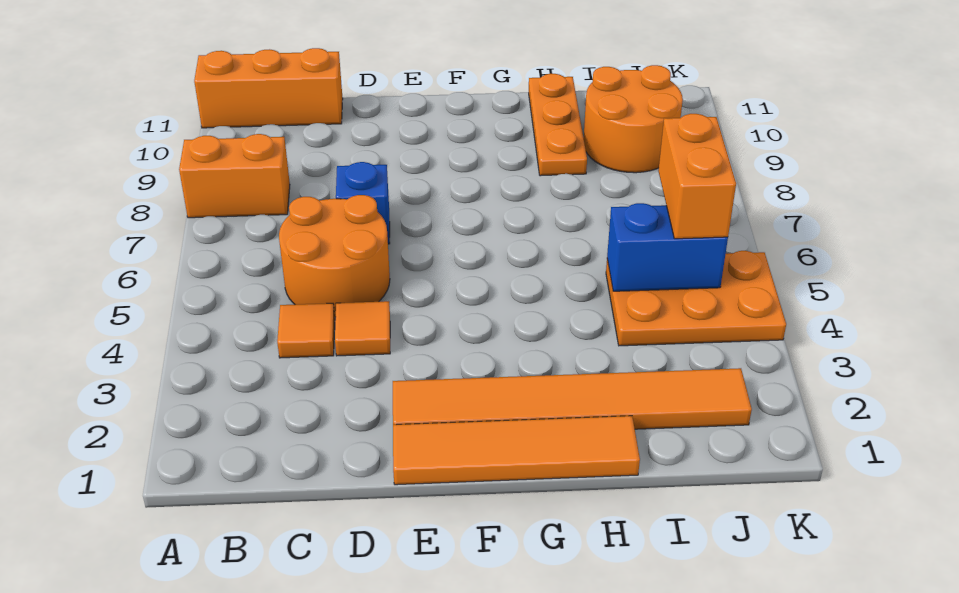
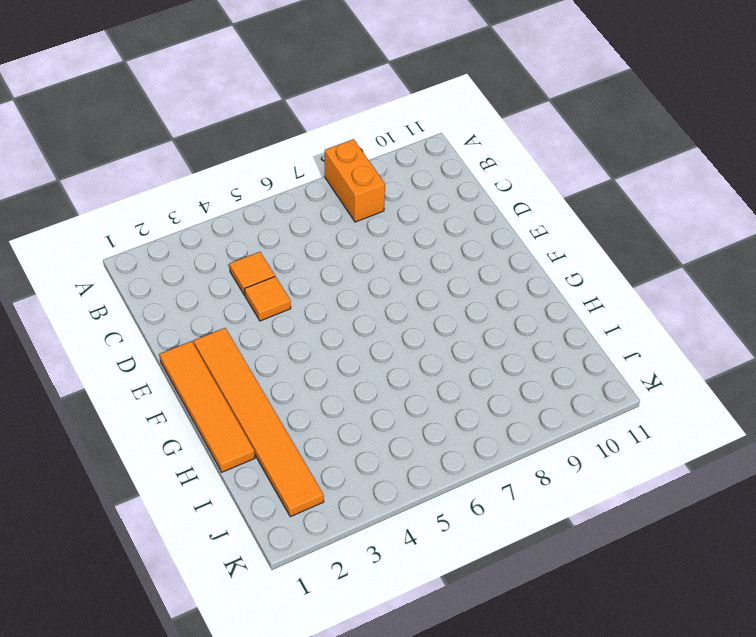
none -> orange brick A11:C11 level 1
none -> orange round brick C5:D6 level 1
none -> blue brick D7 level 1

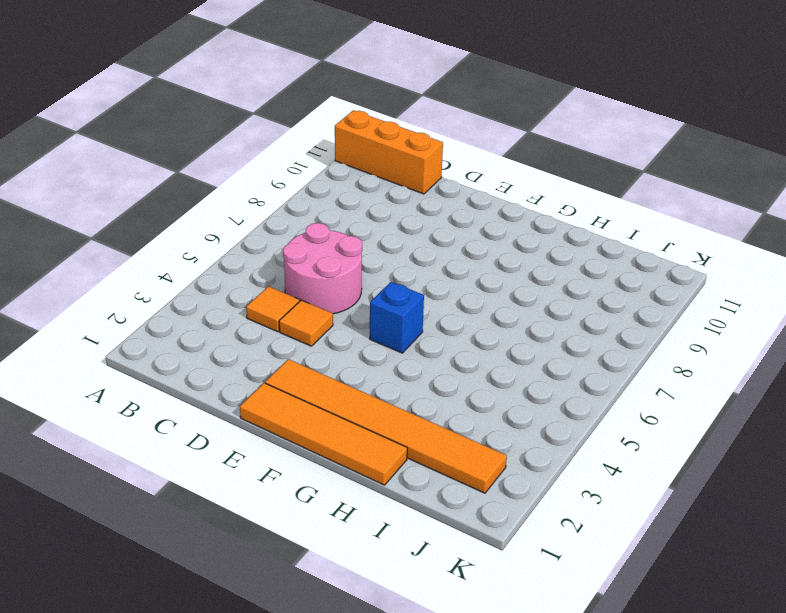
pink round brick C5:D6 level 1 -> orange round brick C5:D6 level 1
blue brick F5 level 1 -> blue brick D7 level 1
none -> orange brick A8:B8 level 1
none -> orange plate H9:H11 level 1
none -> orange plate I4:K5 level 1

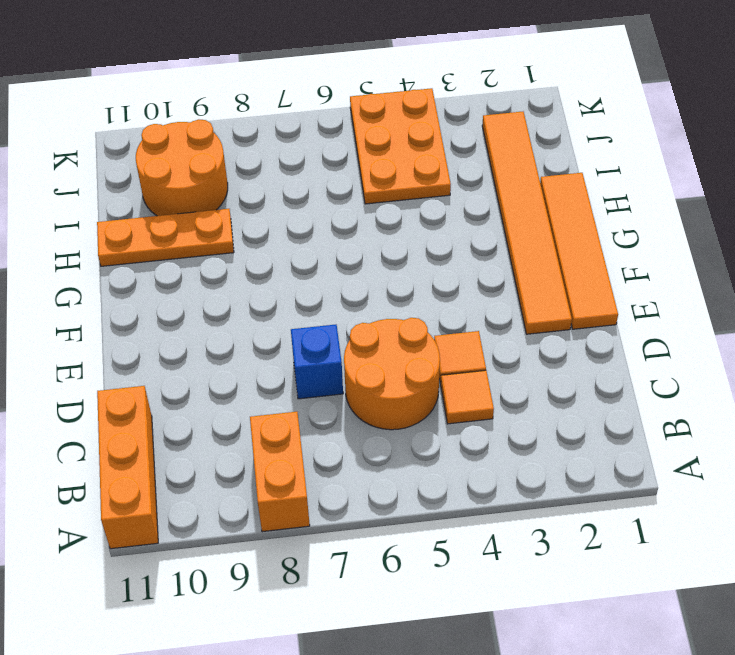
none -> blue brick I5:J5 level 2
none -> orange brick J5:J6 level 3

